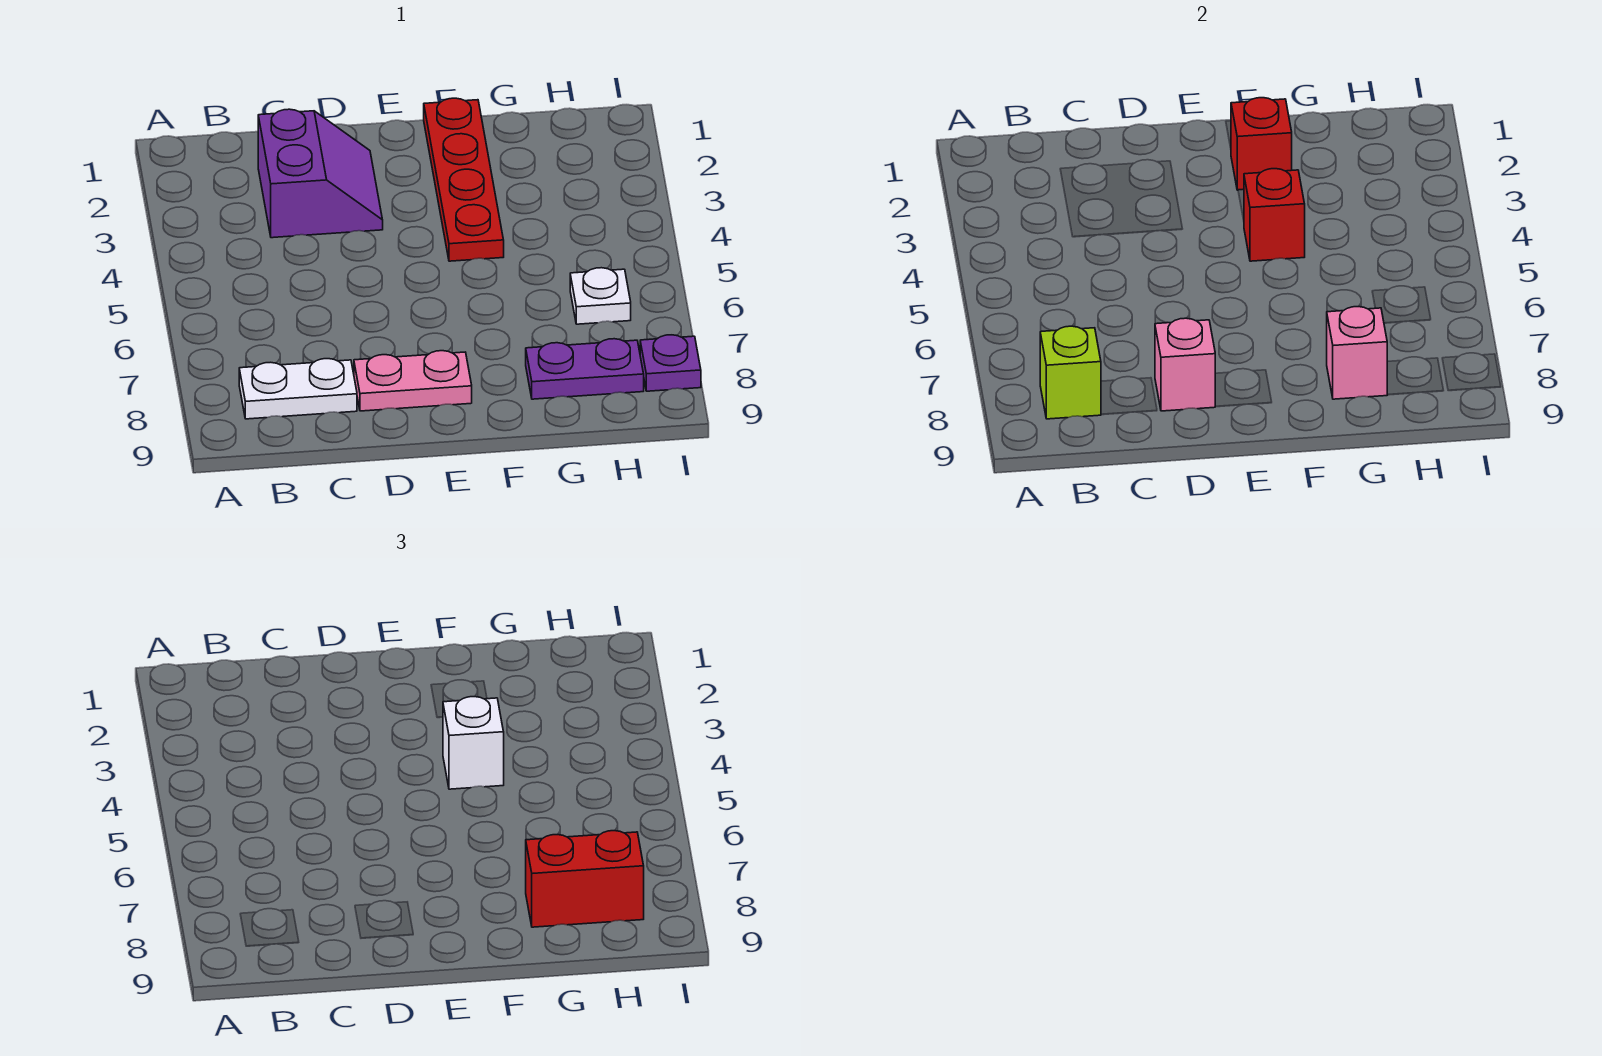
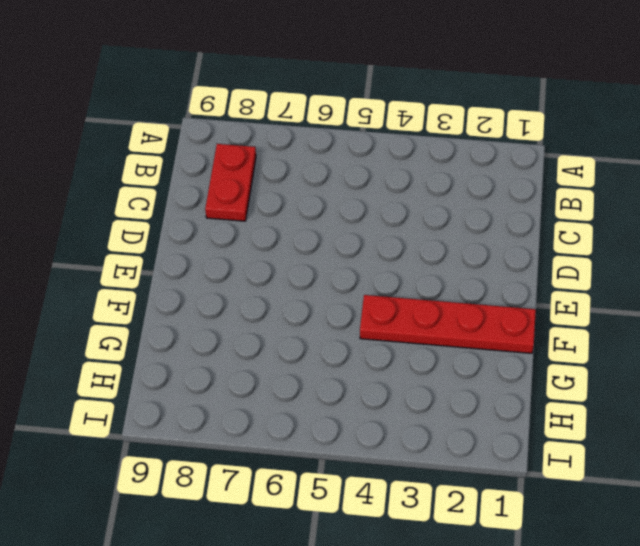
red plate B8:C8 level 1 -> white plate B8:C8 level 1
none -> purple slope C2:D3 level 1 top C
none -> pink plate D8:E8 level 1
none -> purple plate G8:H8 level 1

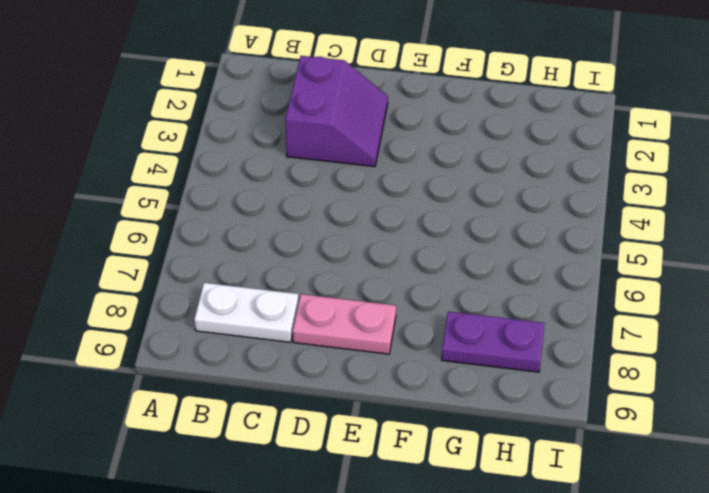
none -> red plate F1:F4 level 1
none -> white plate H6 level 1
none -> purple plate I8 level 1

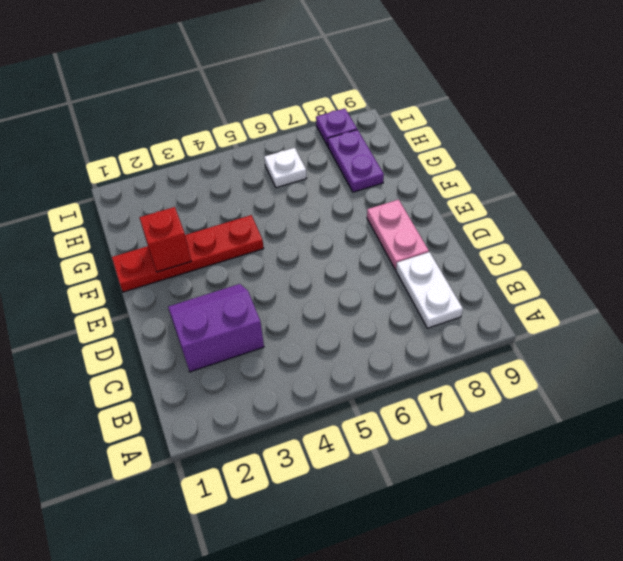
none -> lime brick B8 level 2
none -> pink brick D8 level 2
none -> red brick F4 level 2

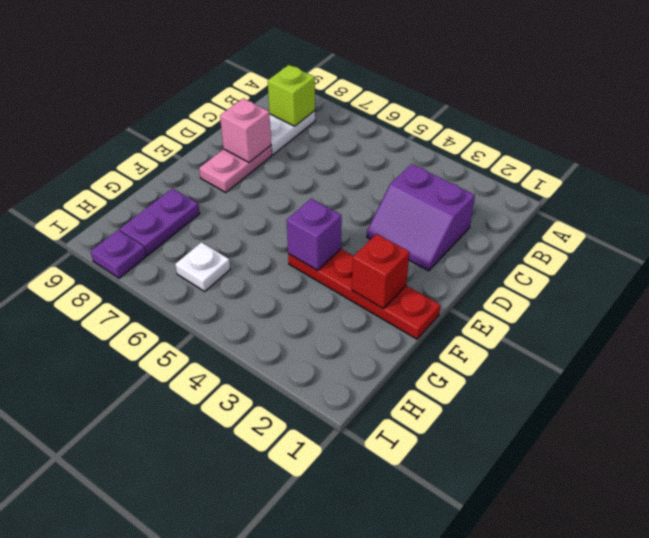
purple brick F4 level 2 -> red brick F4 level 2
none -> pink brick G8 level 2
none -> white brick F4 level 3
none -> red brick G8:H8 level 3

